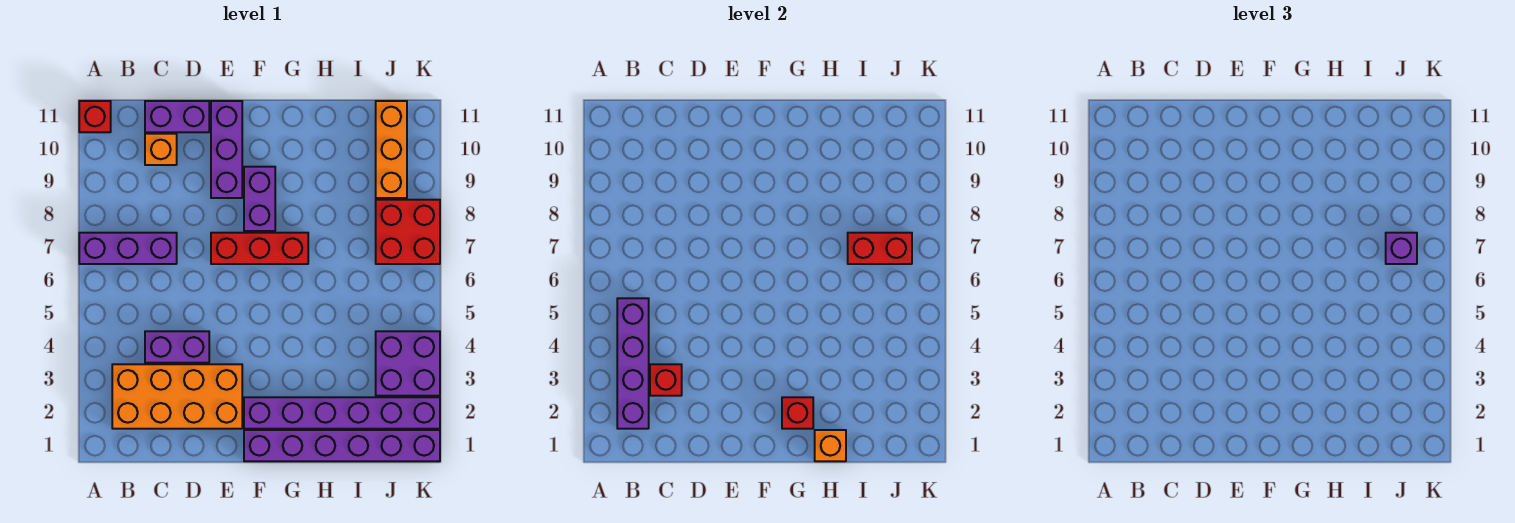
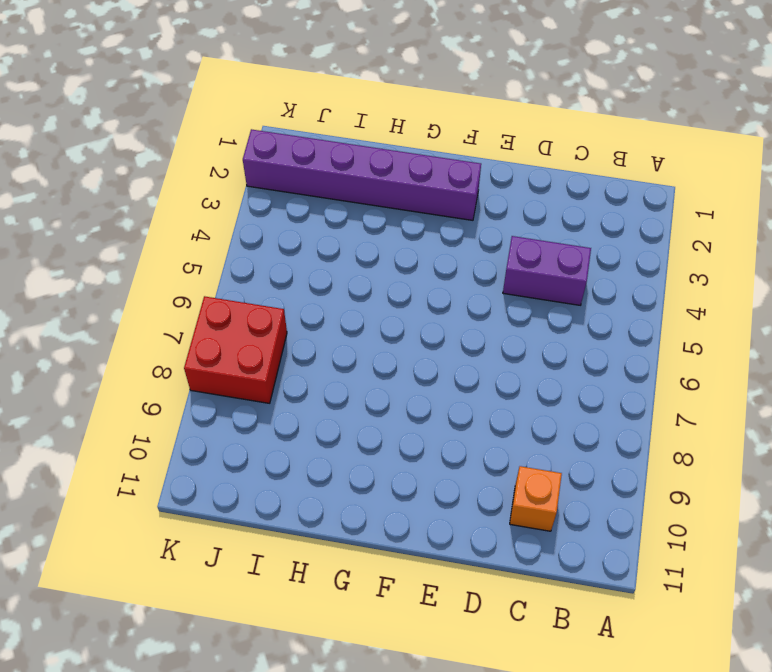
none -> purple brick A7:C7 level 1
none -> red brick A11 level 1
none -> orange brick B2:E3 level 1

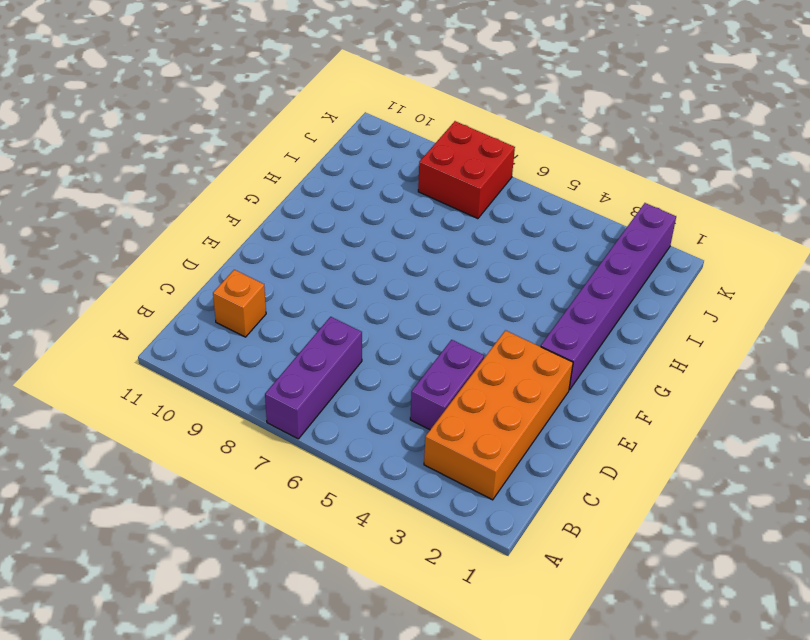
none -> red brick A11 level 1
none -> purple brick C11:D11 level 1
none -> red brick E7:G7 level 1

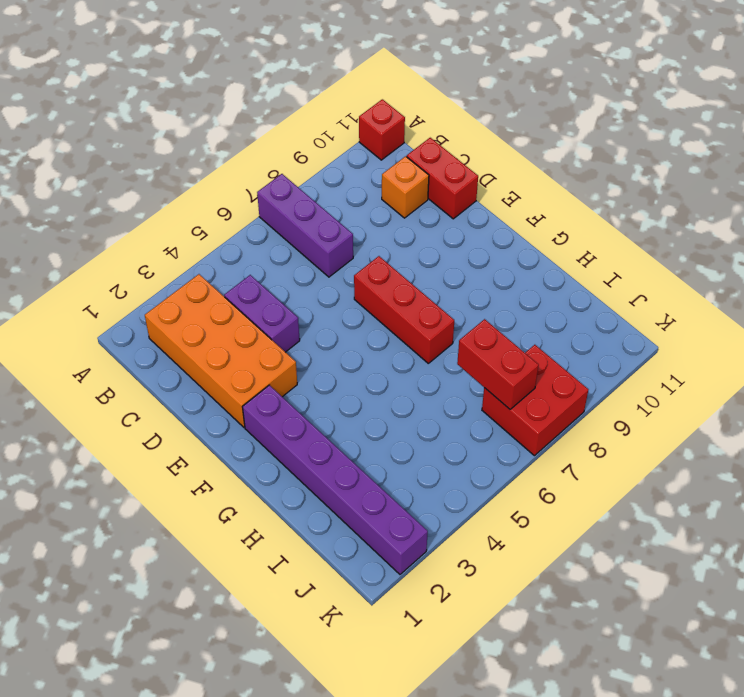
red brick C11:D11 level 1 -> purple brick C11:D11 level 1
none -> purple brick E9:E11 level 1
none -> purple brick F1:K1 level 1
none -> purple brick F8:F9 level 1

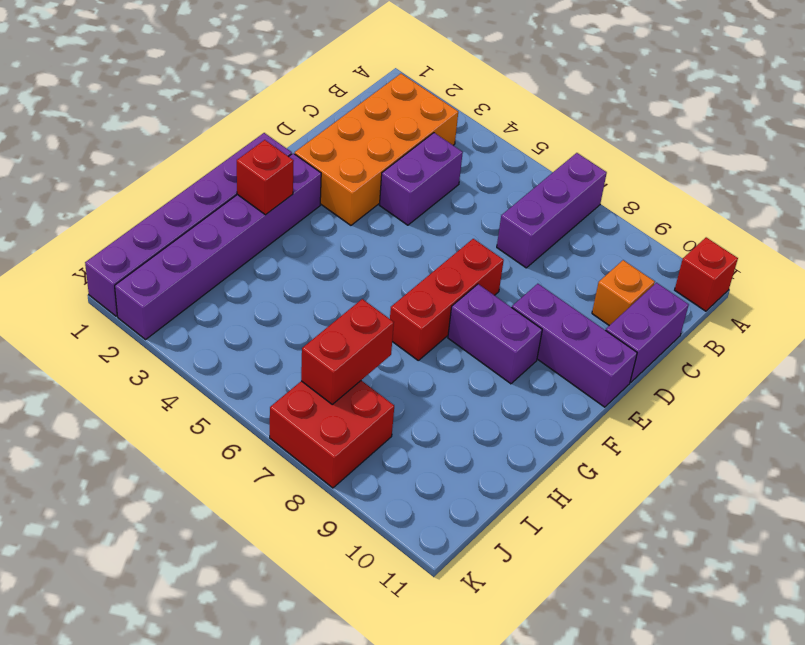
none -> purple brick J3:K4 level 1
none -> orange brick J9:J11 level 1
none -> purple brick B2:B5 level 2

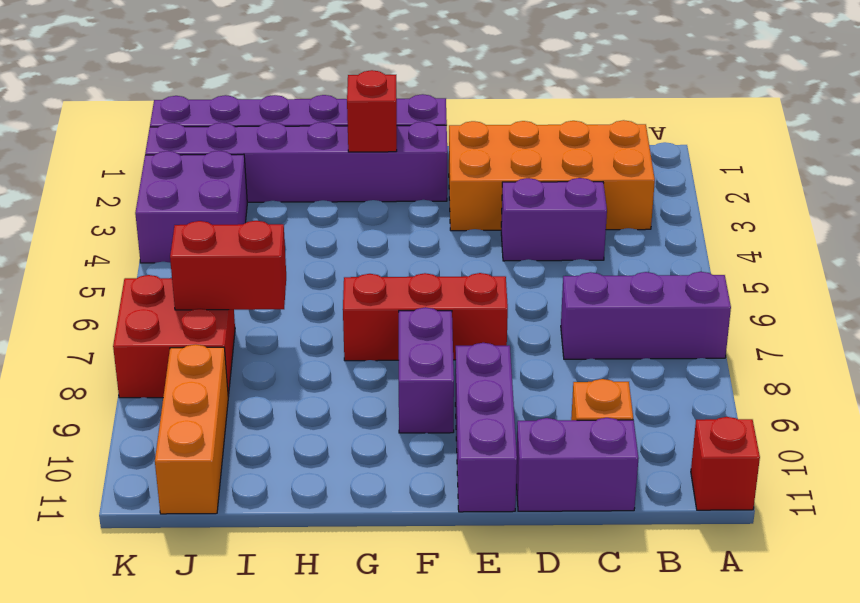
none -> purple brick B2:B5 level 2
none -> red brick C3 level 2
none -> orange brick H1 level 2

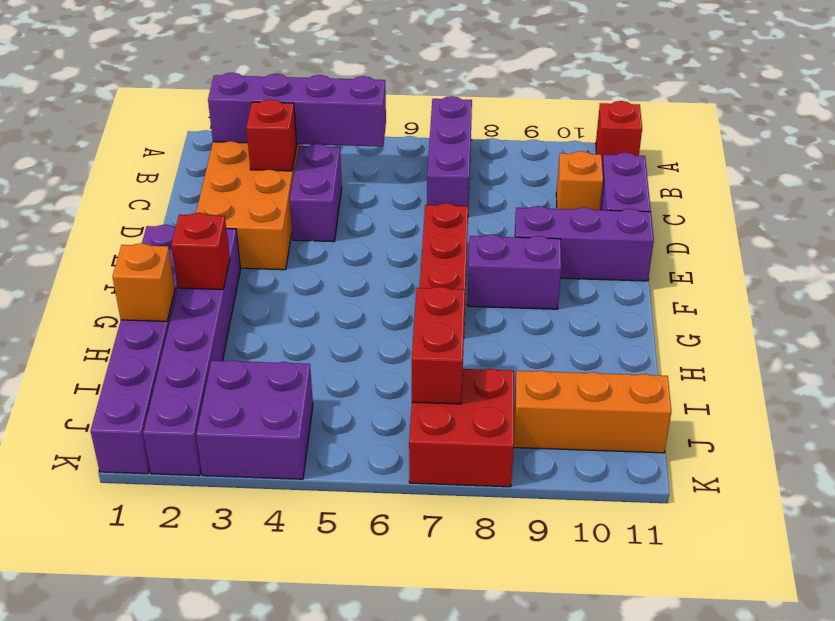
none -> purple brick J7 level 3

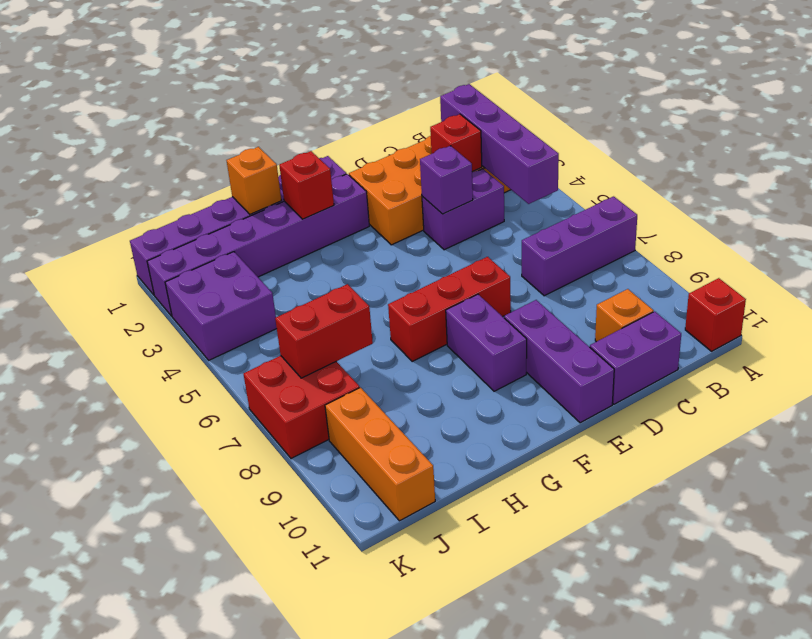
purple brick D4 level 2 -> purple brick J7 level 3

